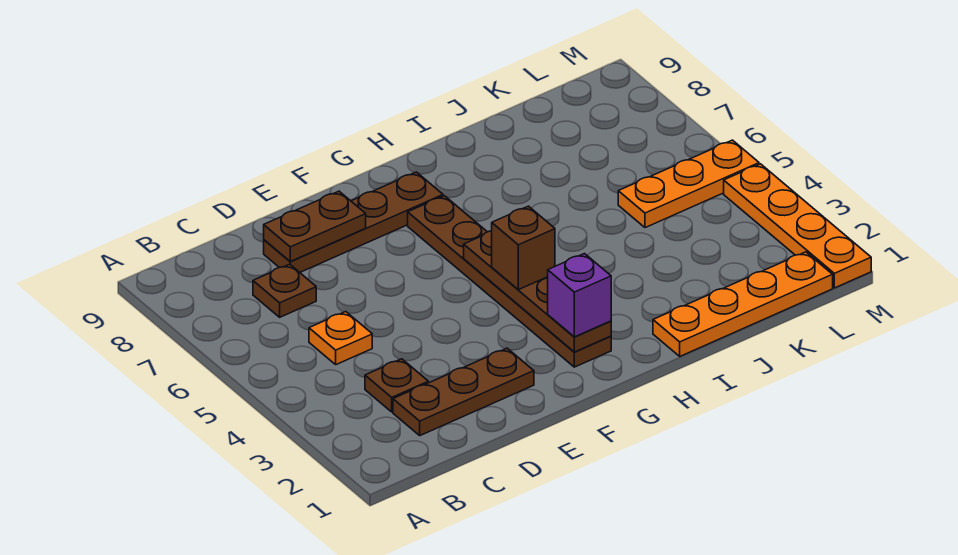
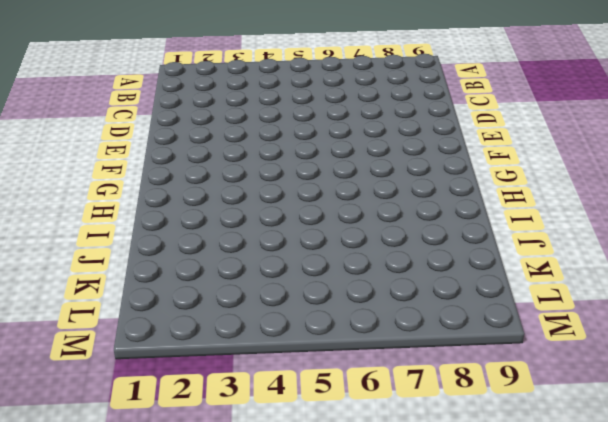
none -> brown plate C2:E2 level 1
none -> brown plate C3 level 1
none -> orange plate C5 level 1

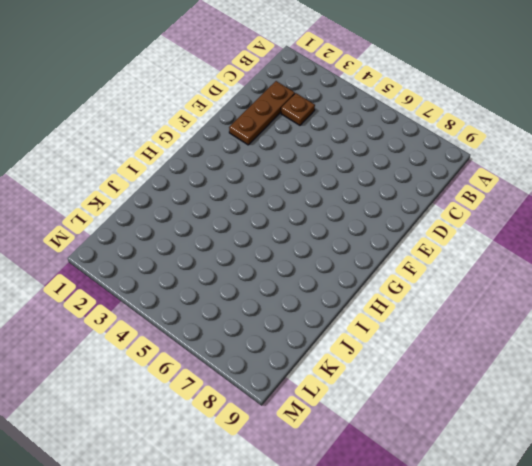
none -> orange plate C5 level 1
none -> brown plate C7 level 1
none -> brown plate D8:G8 level 1

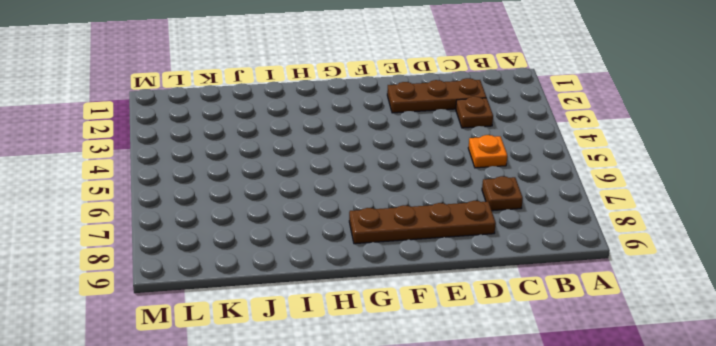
none -> brown plate G2:G7 level 1
none -> orange plate I1:L1 level 1
none -> orange plate K5:M5 level 1

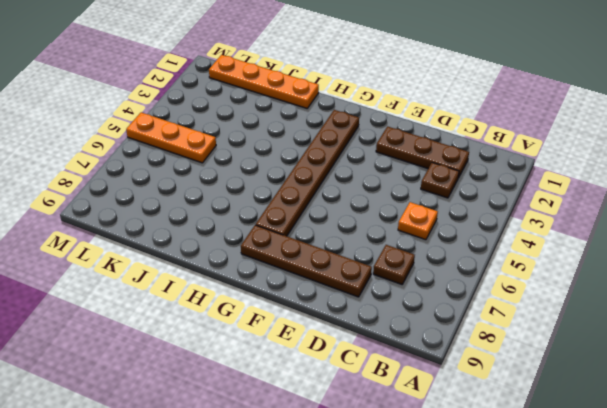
none -> orange plate M1:M4 level 1
none -> brown plate D8:E8 level 2
none -> brown plate G2:G5 level 2

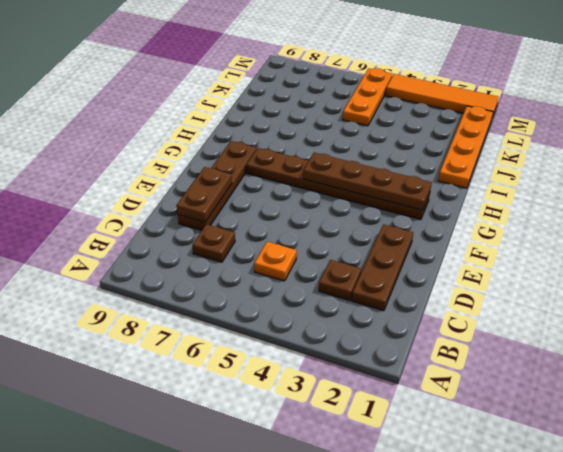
orange tile M1:M4 level 1 -> orange plate M1:M4 level 1
none -> purple brick G2 level 3
none -> brown brick G4 level 3

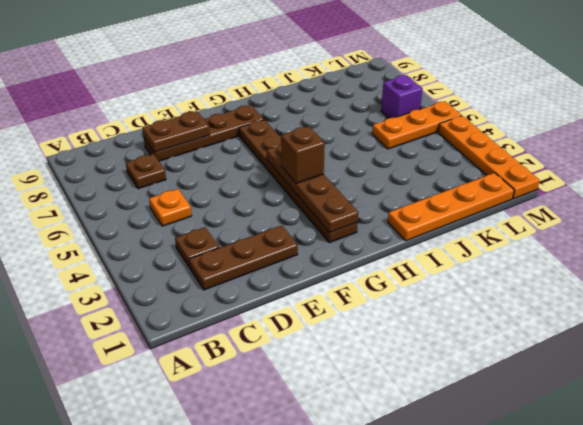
purple brick L6 level 1 -> purple brick G2 level 3

